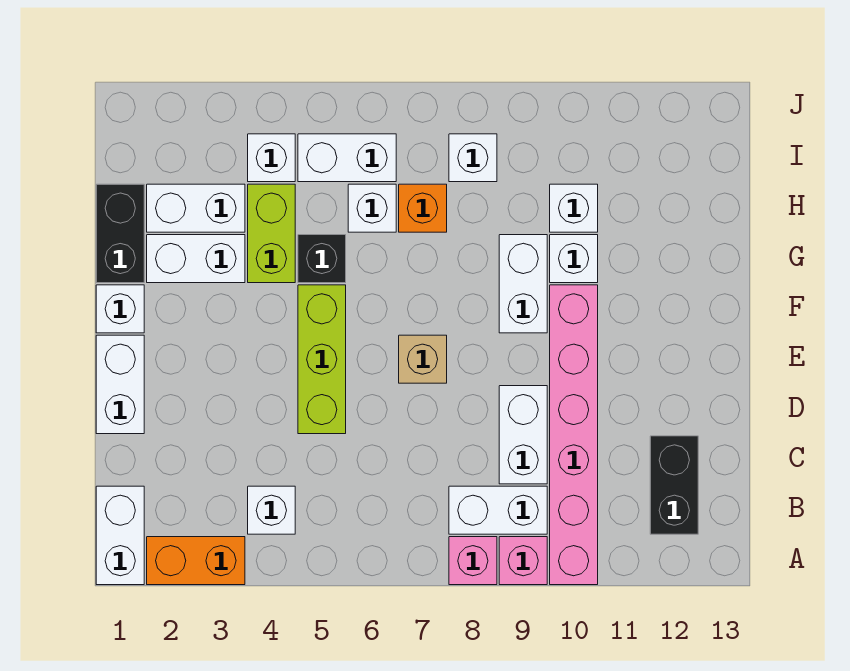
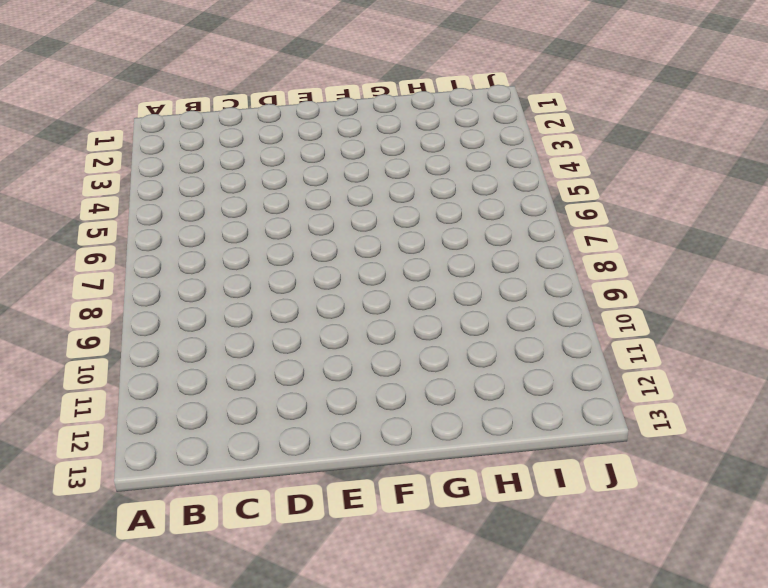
none -> white brick A1:B1 level 1
none -> orange brick A2:A3 level 1
none -> pink brick A8 level 1

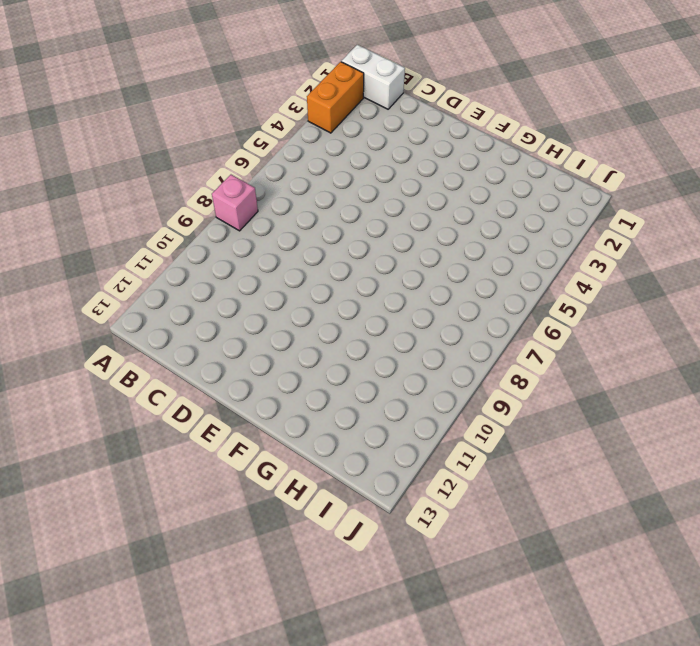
none -> pink brick A9 level 1
none -> pink brick A10:F10 level 1
none -> white brick B4 level 1

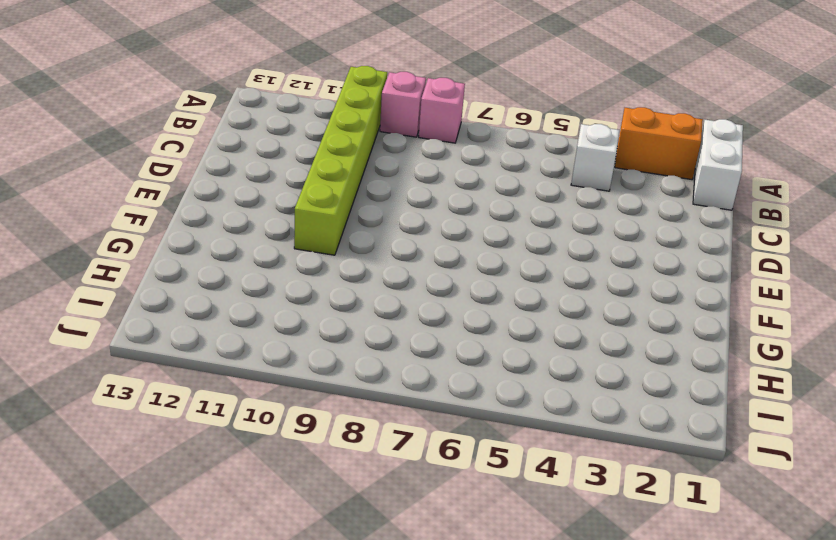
lime brick A10:F10 level 1 -> pink brick A10:F10 level 1
none -> white brick B8:B9 level 1
none -> black brick B12:C12 level 1
none -> white brick C9:D9 level 1

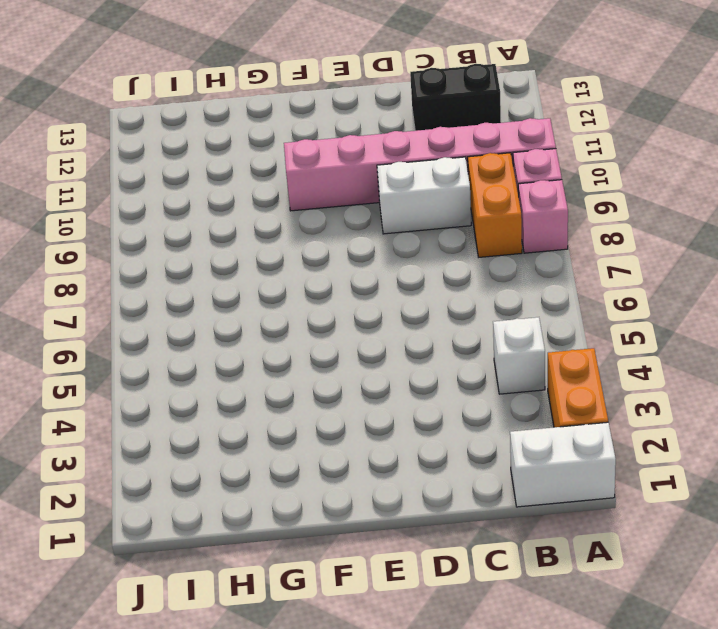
orange brick B8:B9 level 1 -> white brick B8:B9 level 1
none -> white brick D1:E1 level 1
none -> lime brick D5:F5 level 1
none -> tan brick E7 level 1

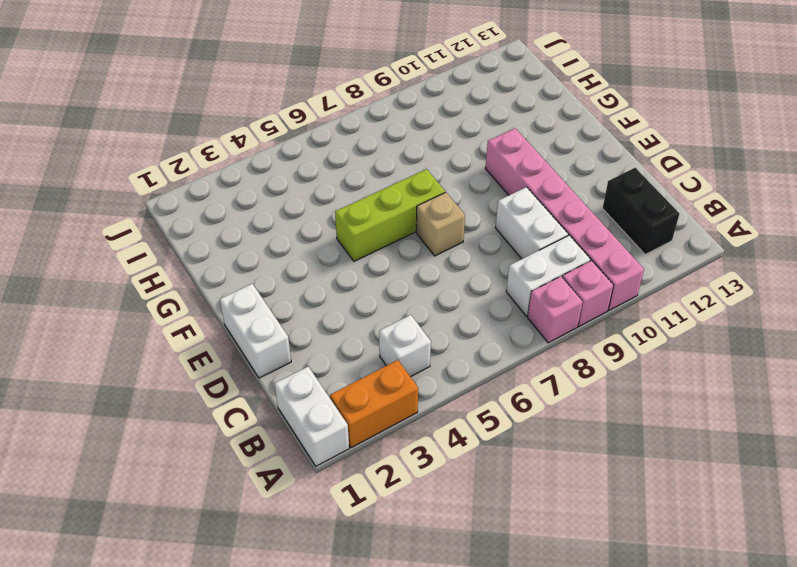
lime brick F5:F7 level 1 -> lime brick D5:F5 level 1
none -> white brick F1 level 1
none -> white brick F9:G9 level 1
none -> black brick G1:H1 level 1

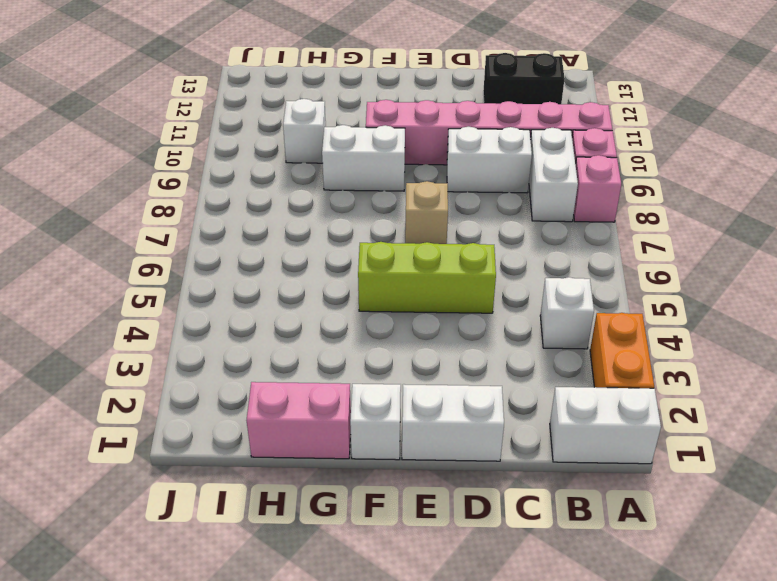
pink brick G1:H1 level 1 -> black brick G1:H1 level 1
none -> white brick G2:G3 level 1
none -> lime brick G4:H4 level 1
none -> black brick G5 level 1

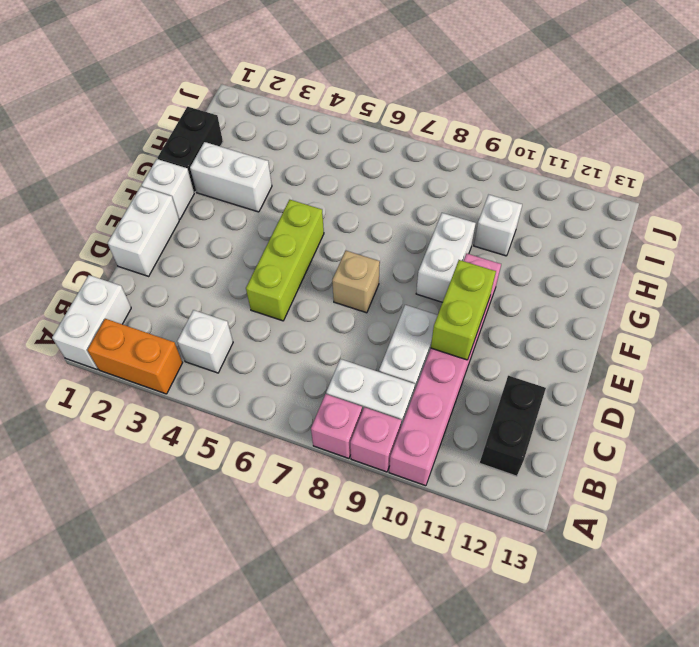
lime brick D10:E10 level 2 -> lime brick G4:H4 level 1
none -> black brick G5 level 1
none -> white brick G10 level 1
none -> white brick H2:H3 level 1

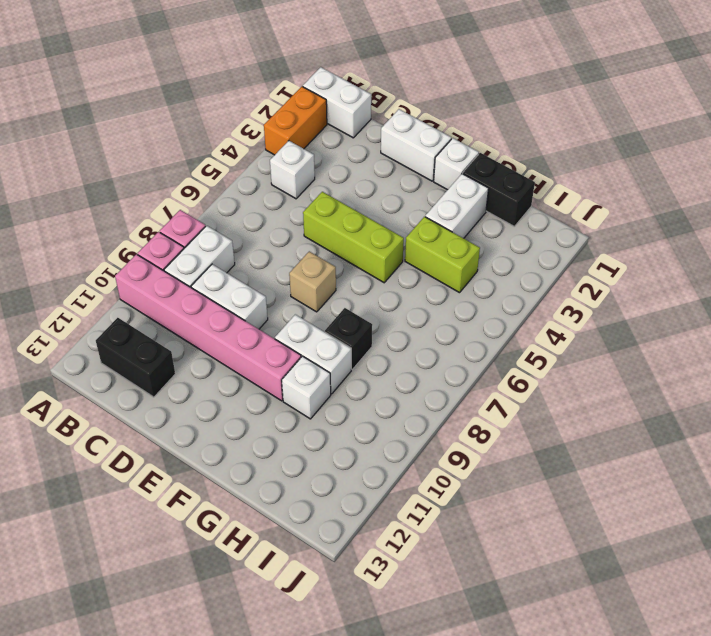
black brick G8 level 1 -> black brick G5 level 1
none -> white brick H2:H3 level 1
none -> white brick H6 level 1
none -> orange brick H7 level 1

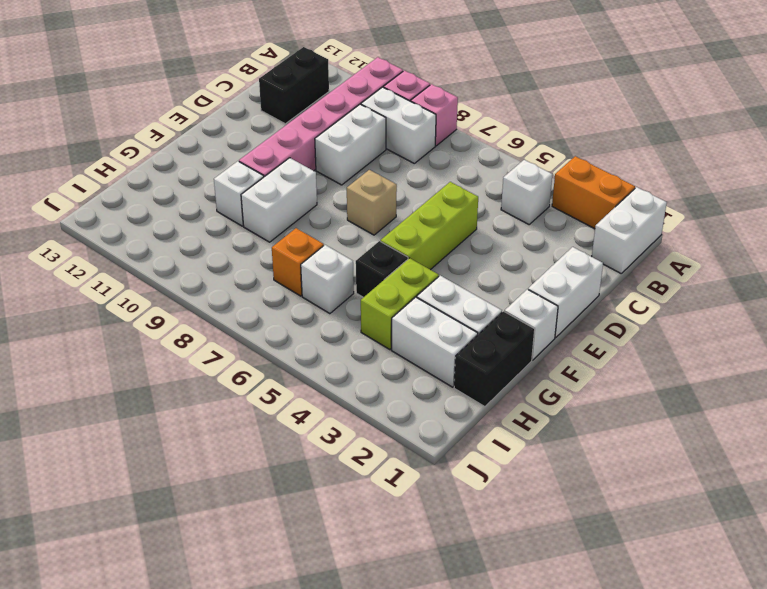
none -> white brick H10 level 1
none -> white brick I4 level 1
none -> white brick I5:I6 level 1

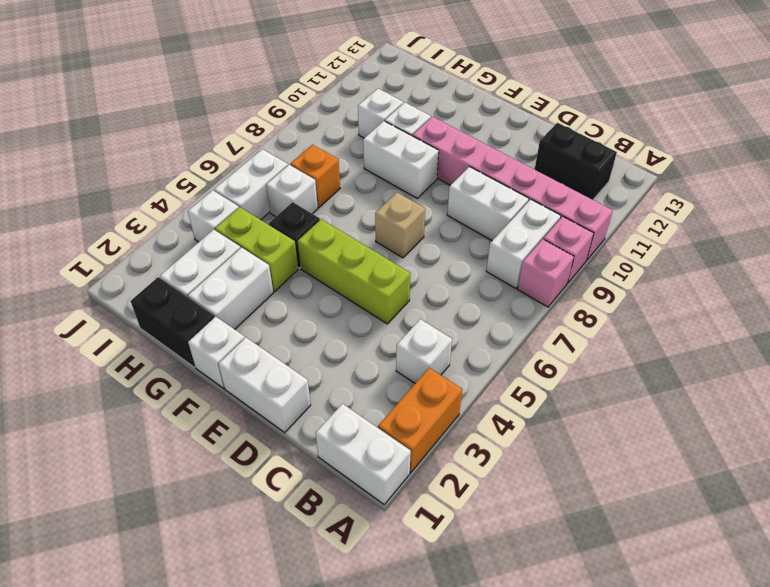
none -> white brick I8 level 1

